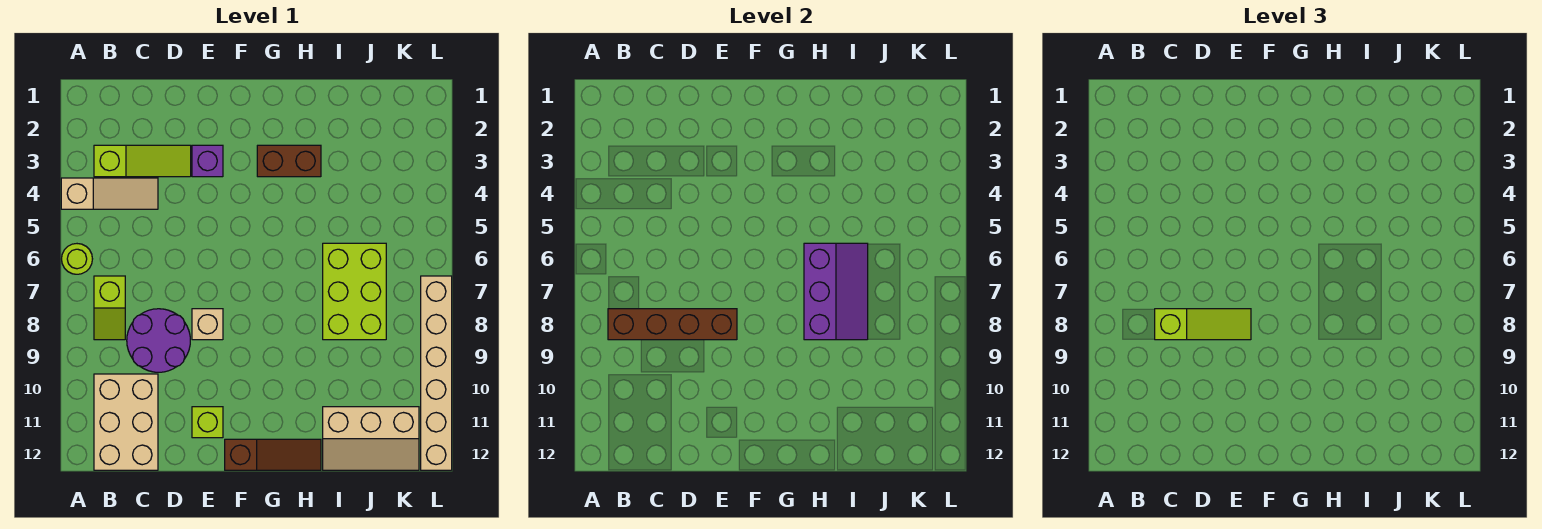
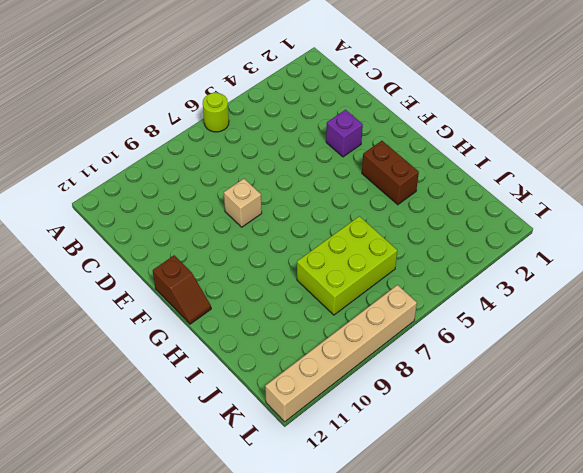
brown slope F12:G12 level 1 top F -> brown slope F12:H12 level 1 top F
none -> tan slope A4:C4 level 1 top A
none -> lime slope B3:D3 level 1 top B
none -> lime slope B7:B8 level 1 top 7

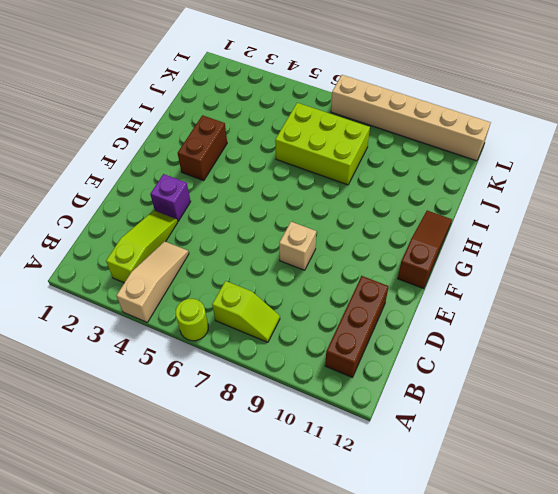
brown brick B11:D11 level 1 -> tan brick B10:C12 level 1
none -> purple round brick C8:D9 level 1
none -> lime brick E11 level 1
none -> tan slope I11:K12 level 1 top 11

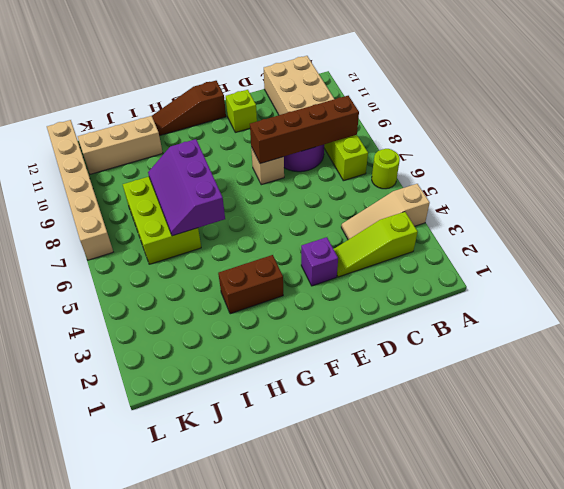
none -> lime slope C8:E8 level 3 top C

